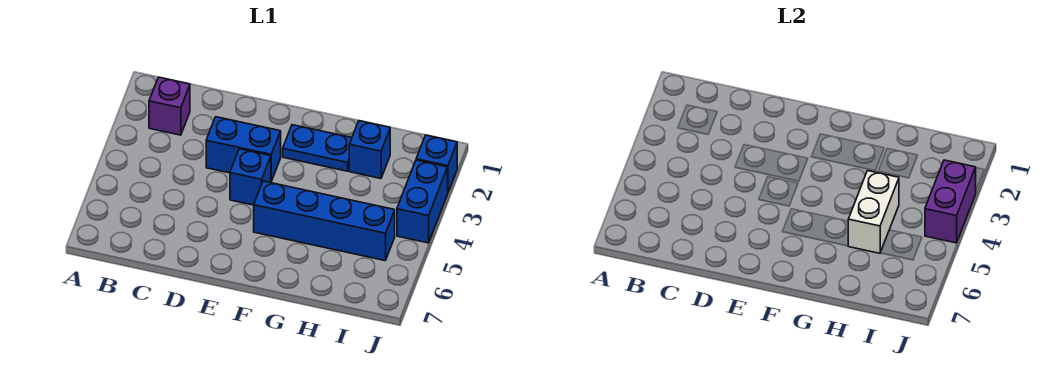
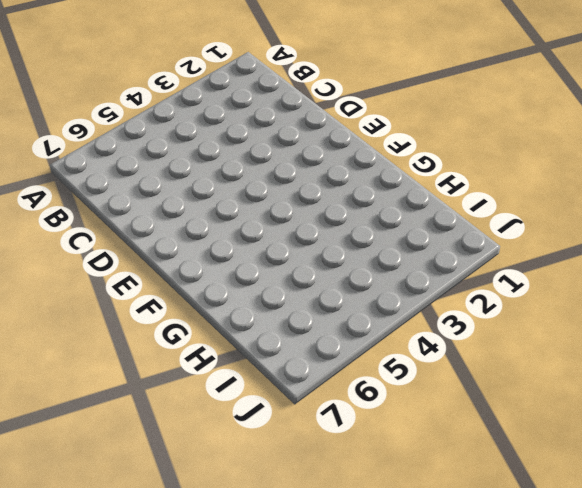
none -> purple brick B2 level 1
none -> blue brick D3:E3 level 1

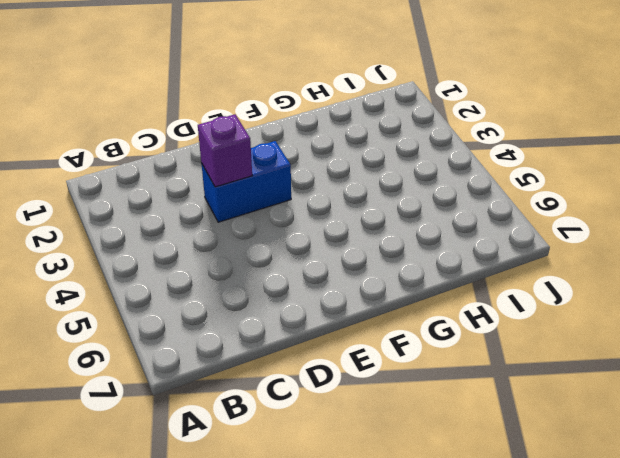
purple brick D3 level 2 -> purple brick B2 level 1
none -> blue brick E4 level 1
none -> blue plate F2:G2 level 1

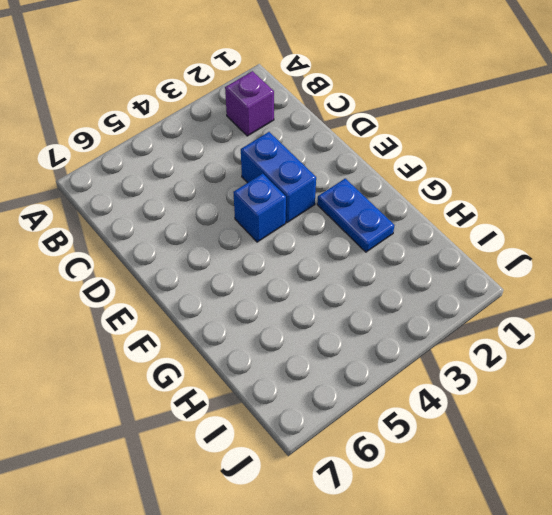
none -> blue brick F5:I5 level 1
none -> blue brick H2 level 1

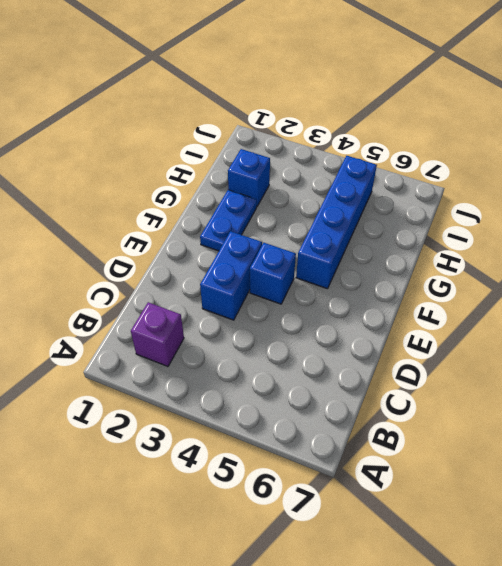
none -> blue brick J2 level 1
none -> blue brick J3:J4 level 1

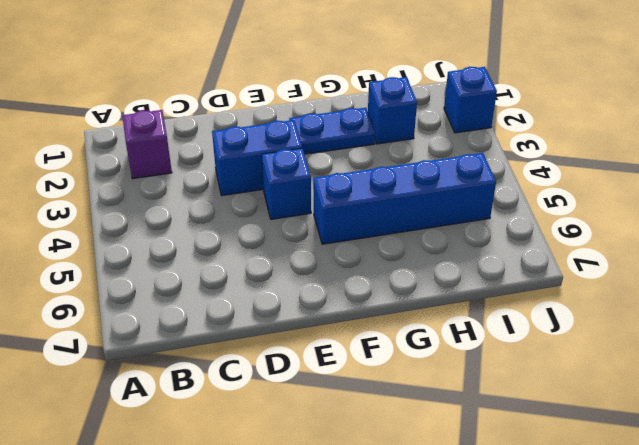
none -> blue brick J3:J4 level 1
none -> white brick H4:H5 level 2

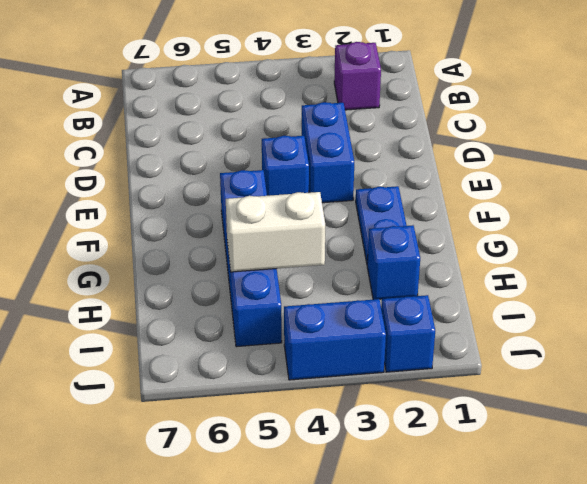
none -> purple brick J3:J4 level 2

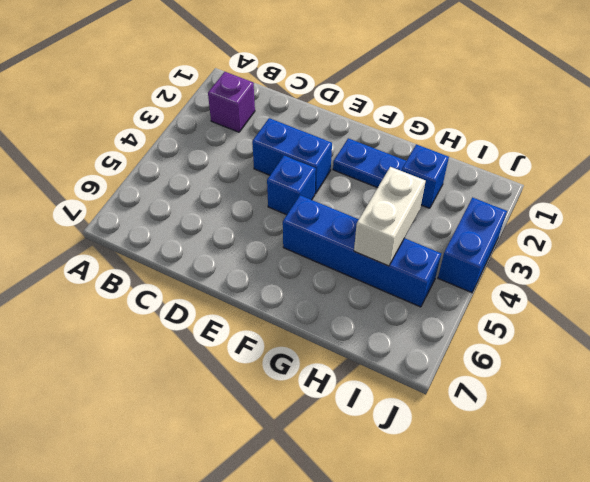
none -> blue brick J2 level 1
none -> purple brick J3:J4 level 2

